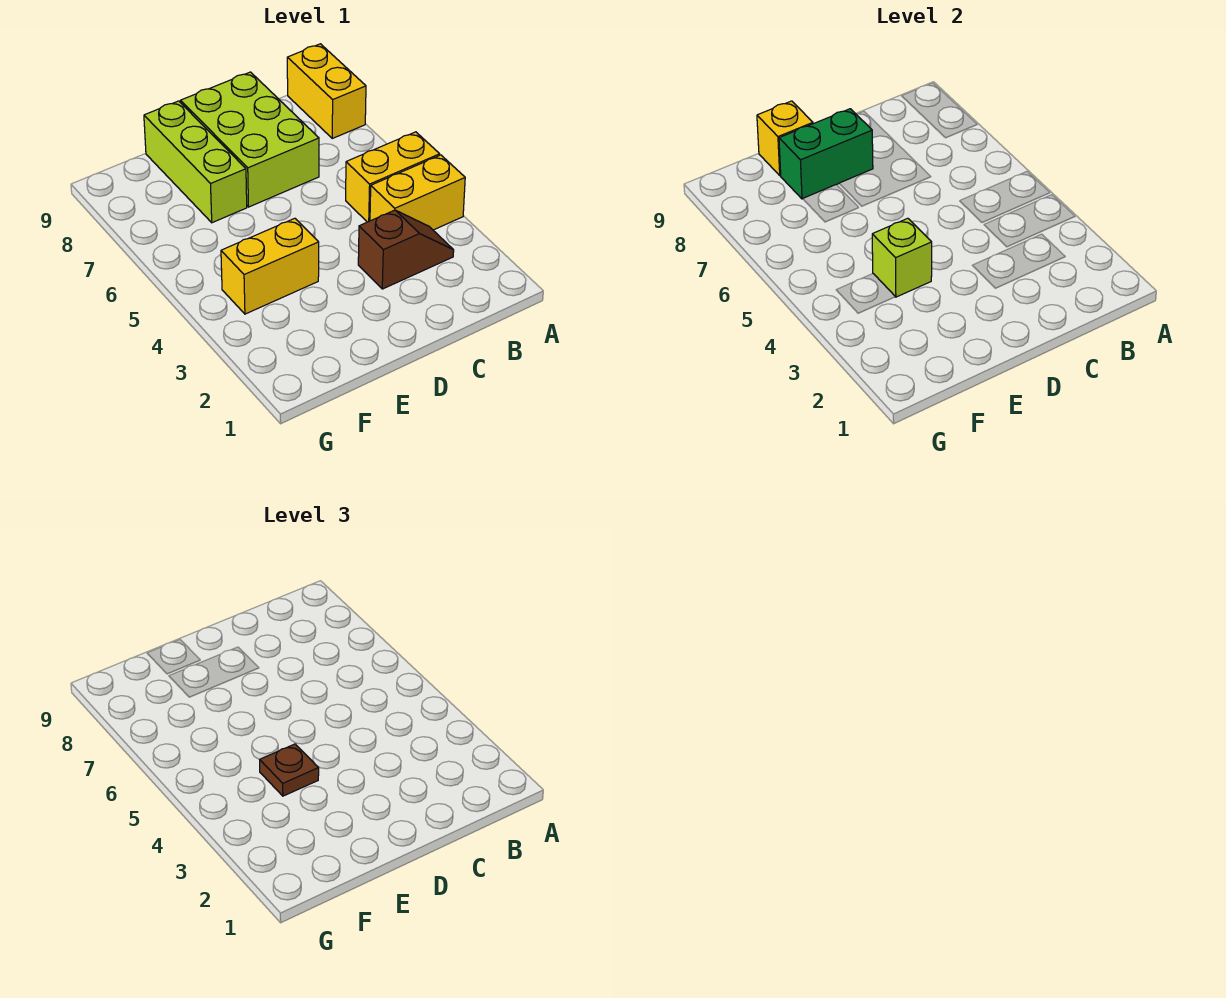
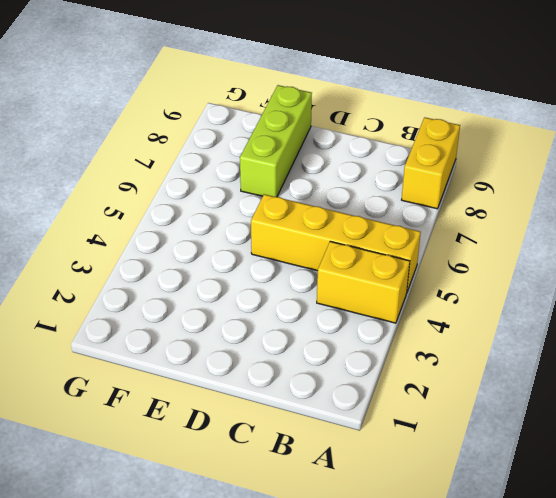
yellow brick A5:D5 level 1 -> yellow brick A5:B5 level 1
none -> brown slope B3:C3 level 1 top C
none -> lime brick C7:D9 level 1

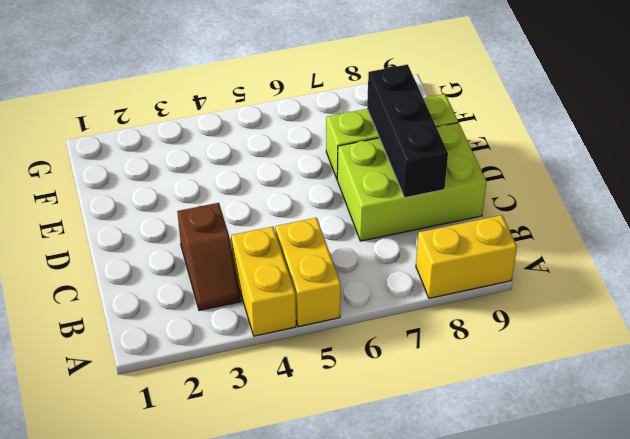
black brick C8:E8 level 2 -> green brick D8:E8 level 2
none -> yellow brick E4:F4 level 1
none -> lime brick E4 level 2

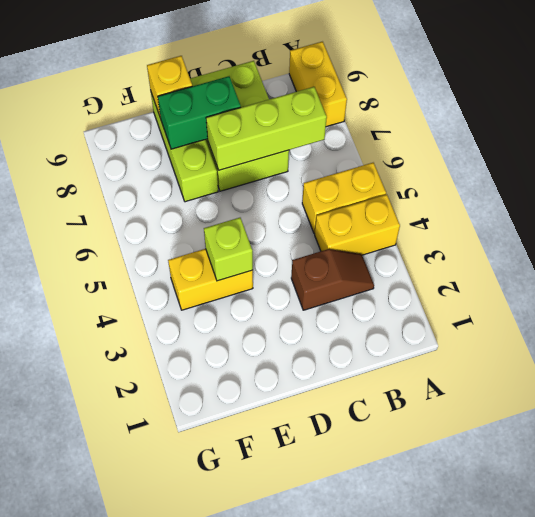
lime brick B7:D7 level 2 -> none
none -> brown plate E4 level 3

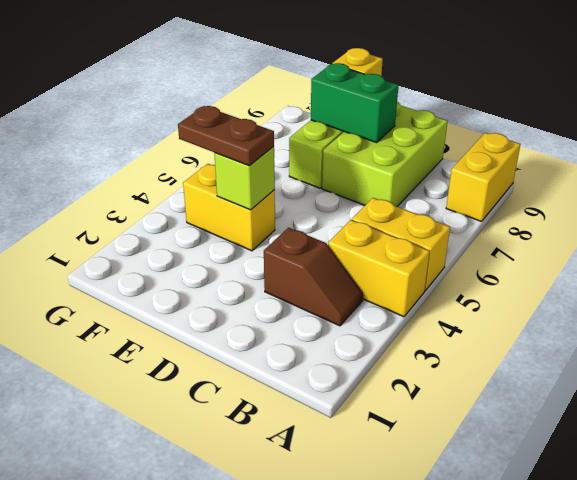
brown plate E4:F4 level 3 -> brown plate E4 level 3

